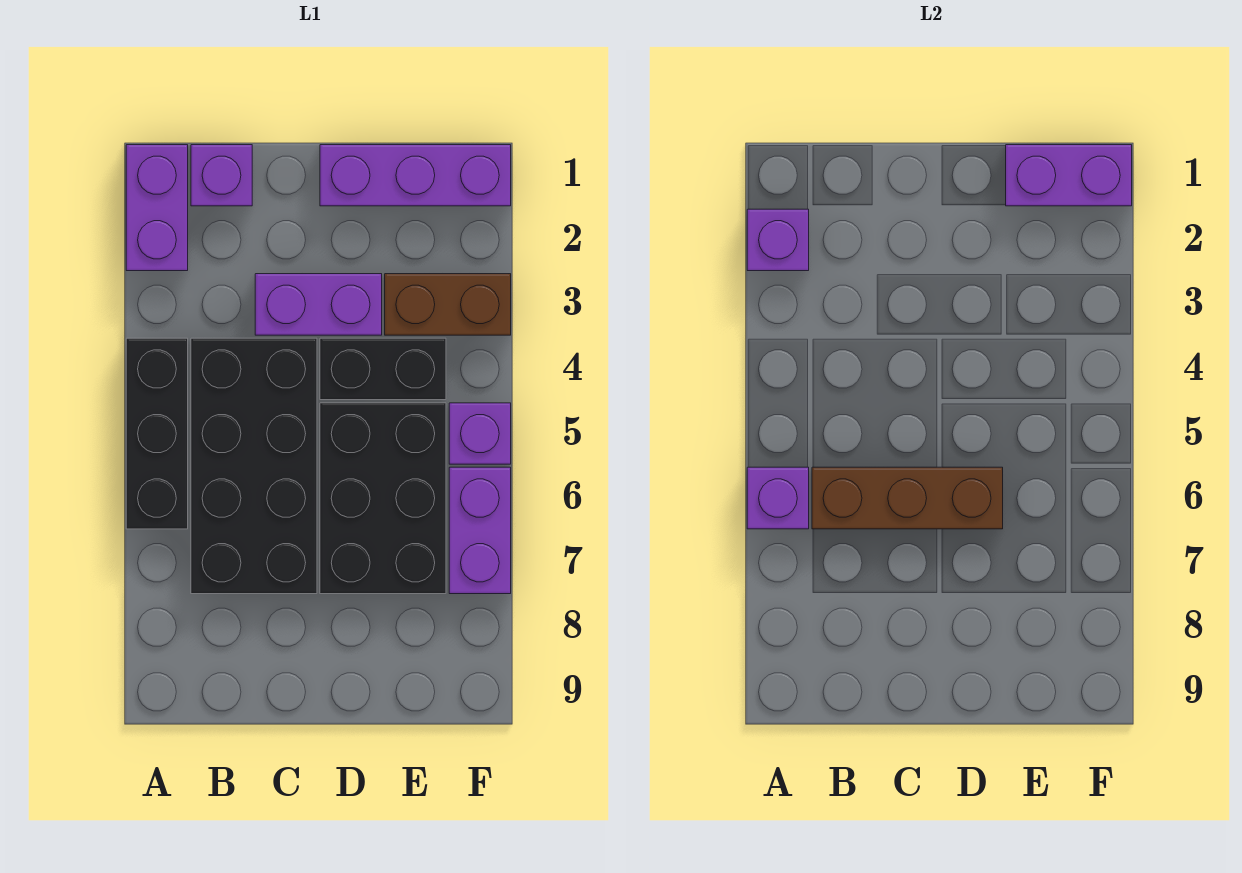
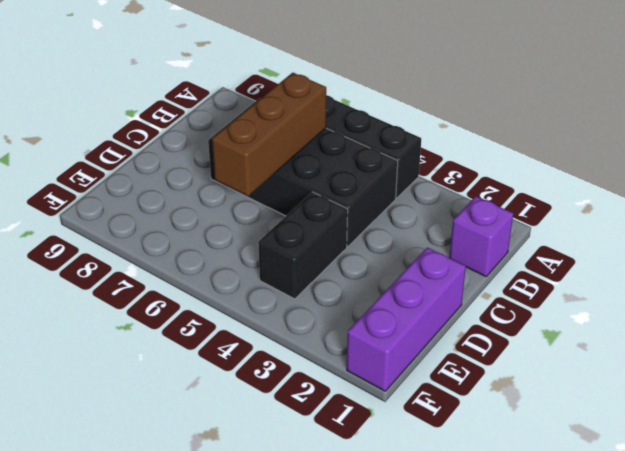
none -> purple brick A1:A2 level 1
none -> purple brick C3:D3 level 1
none -> black brick D5:E7 level 1

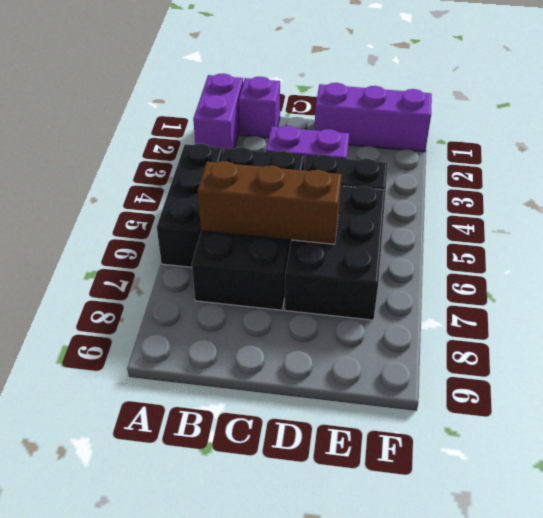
none -> brown brick E3:F3 level 1
none -> purple brick F5 level 1
none -> purple brick F6:F7 level 1

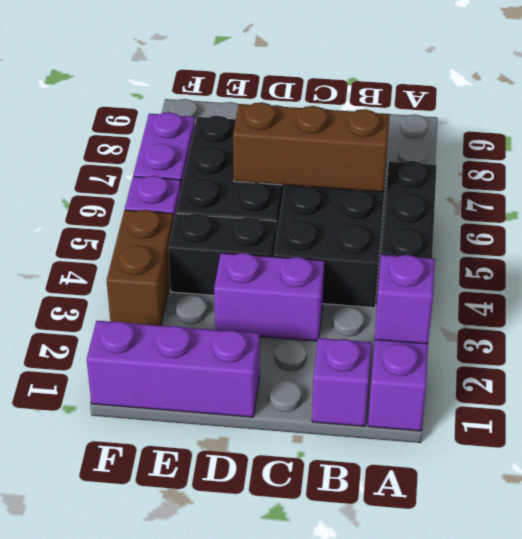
brown brick F3:F4 level 1 -> brown brick E3:F3 level 1
none -> purple brick A6 level 2
none -> purple brick E1:F1 level 2

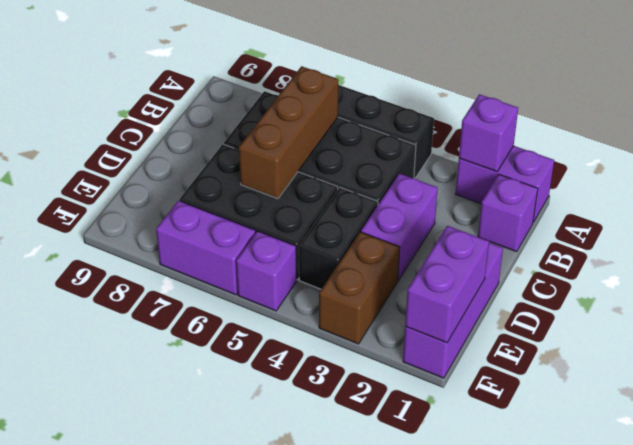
none -> purple brick A6 level 2

